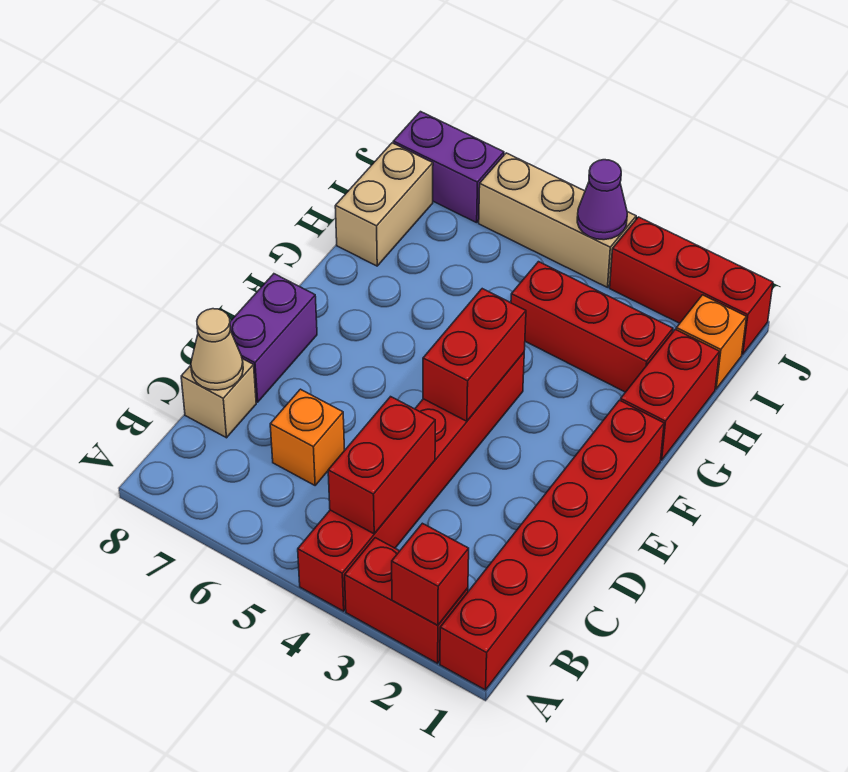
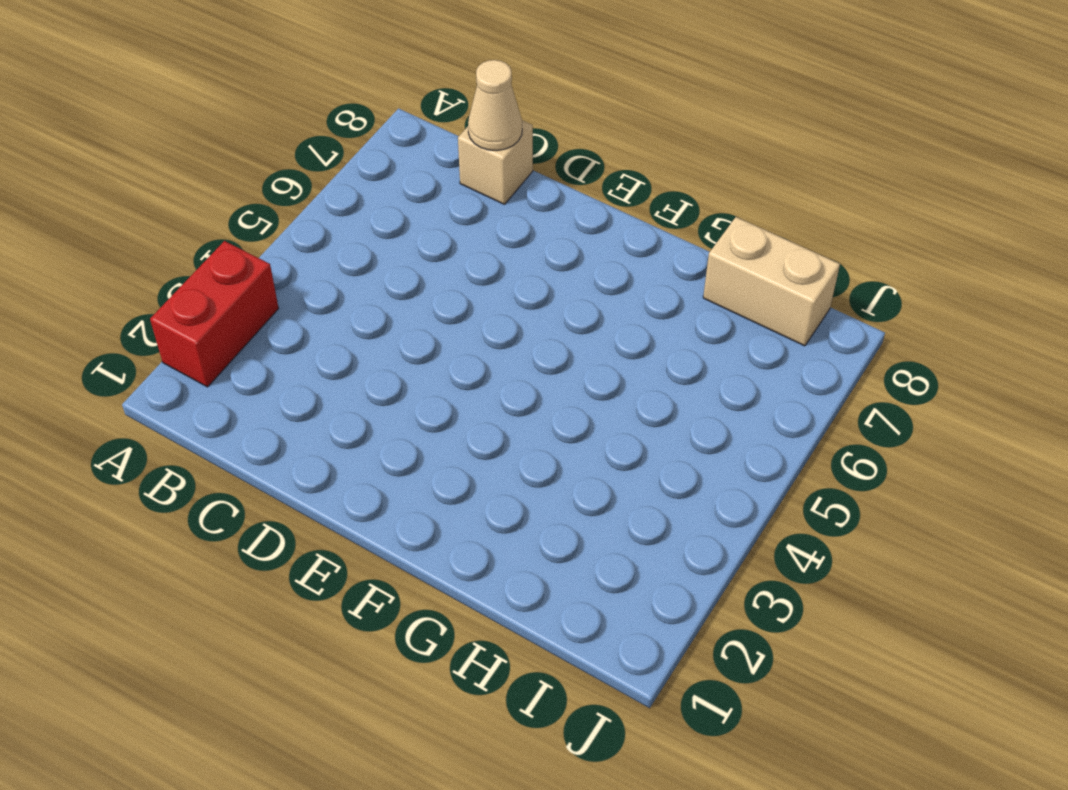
none -> red brick A1:F1 level 1
none -> red brick A4:F4 level 1
none -> orange brick C6 level 1

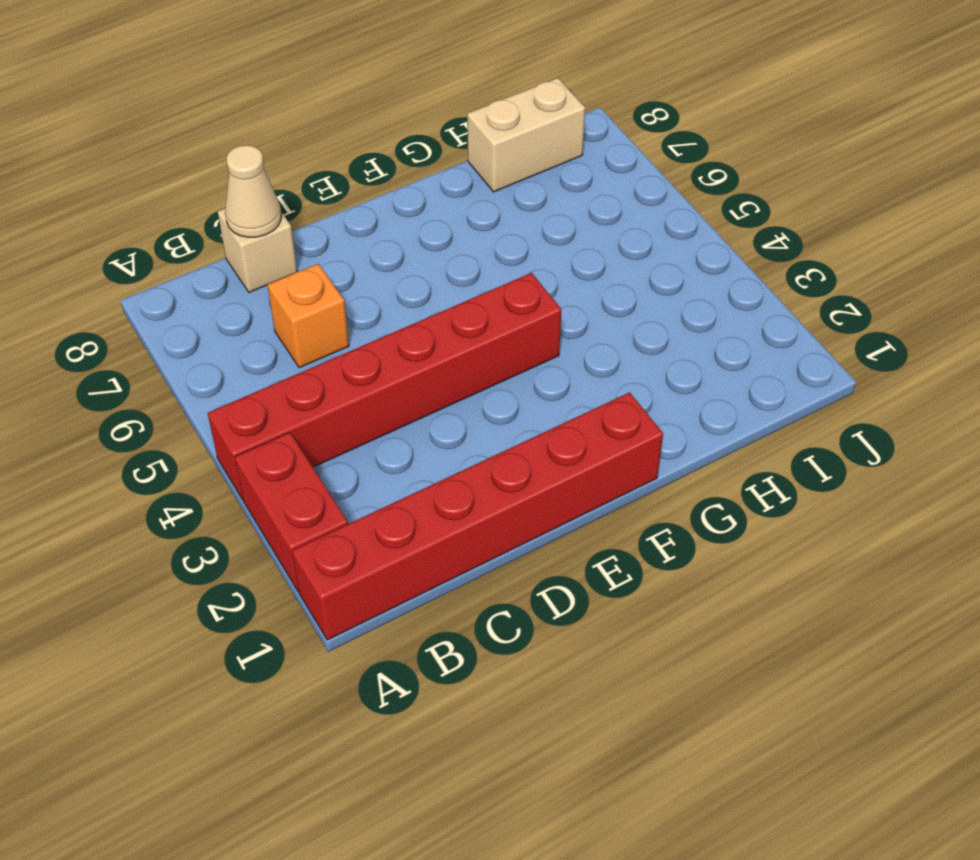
none -> purple brick D8:E8 level 1
none -> red brick G1:H1 level 1
none -> red brick H2:H4 level 1

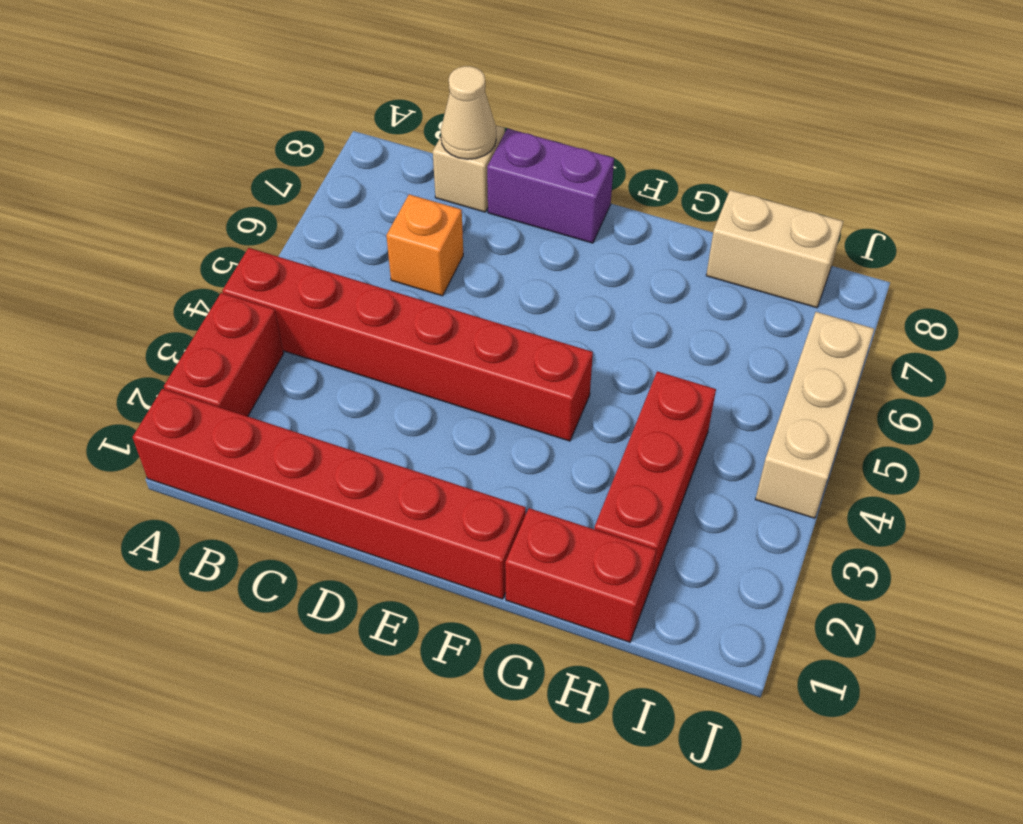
none -> orange brick I1 level 1
none -> red brick J1:J3 level 1
none -> purple brick J7:J8 level 1

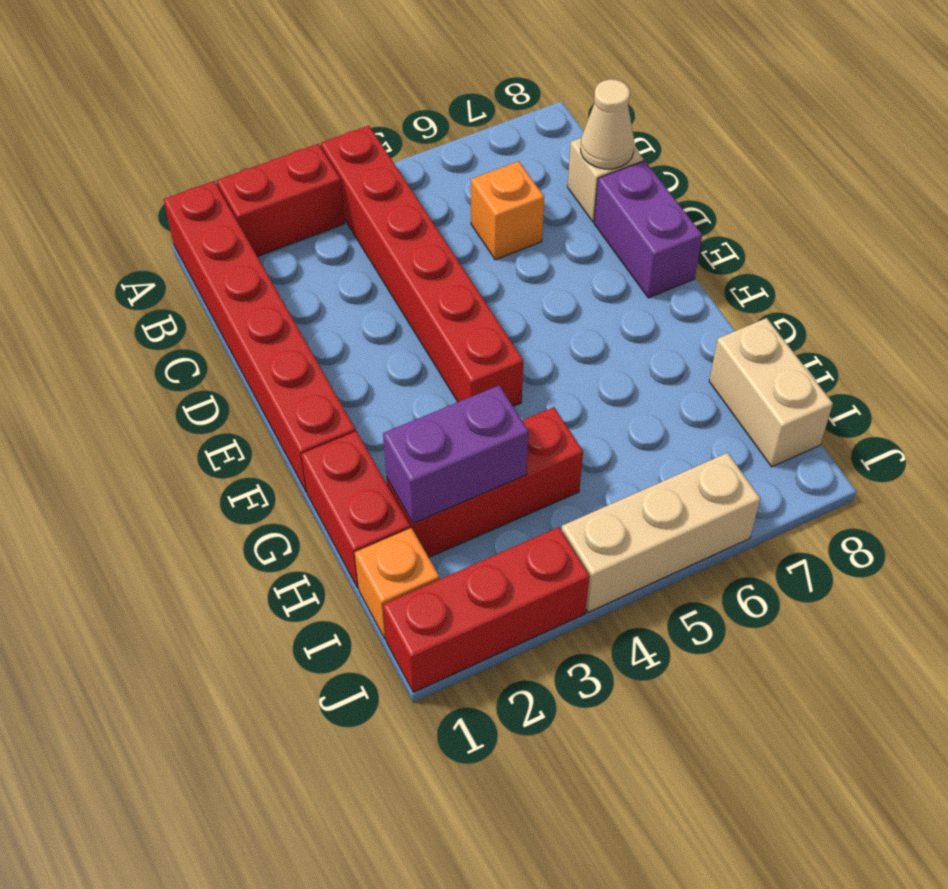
purple brick H2:H3 level 2 -> purple brick J7:J8 level 1
none -> red brick A2 level 2
none -> red brick B4:C4 level 2
none -> red brick E4:F4 level 2

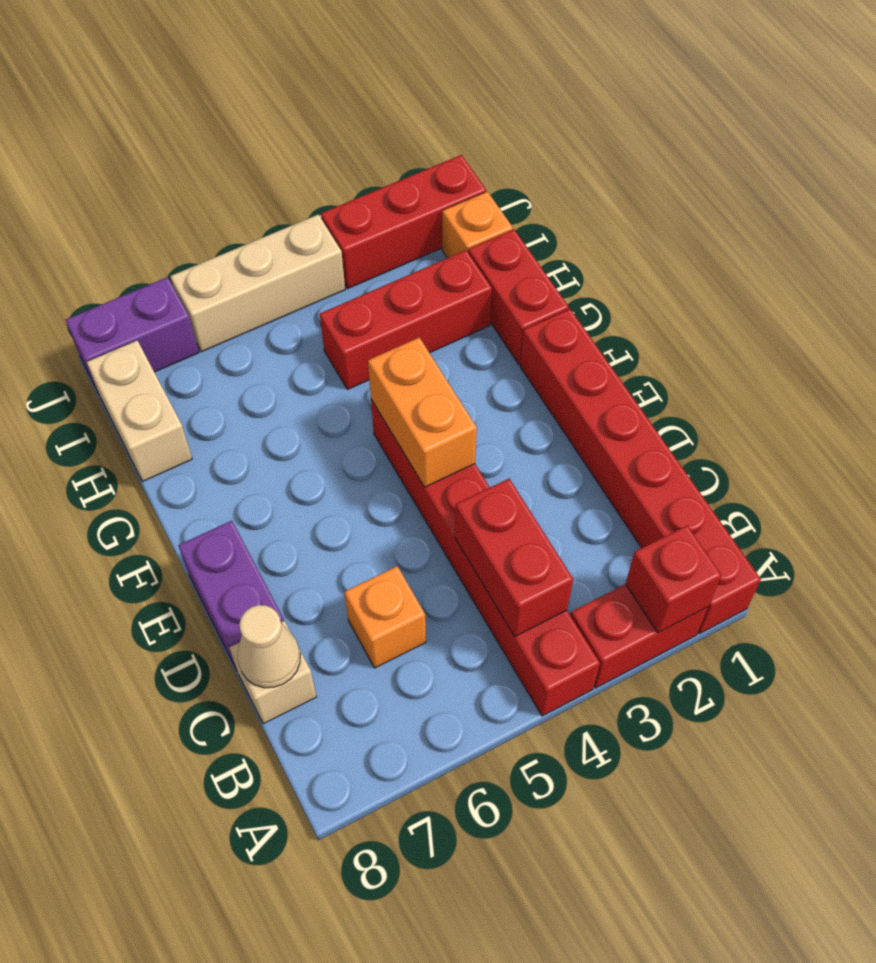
orange brick E4:F4 level 2 -> red brick E4:F4 level 2
none -> purple cone J4 level 2

